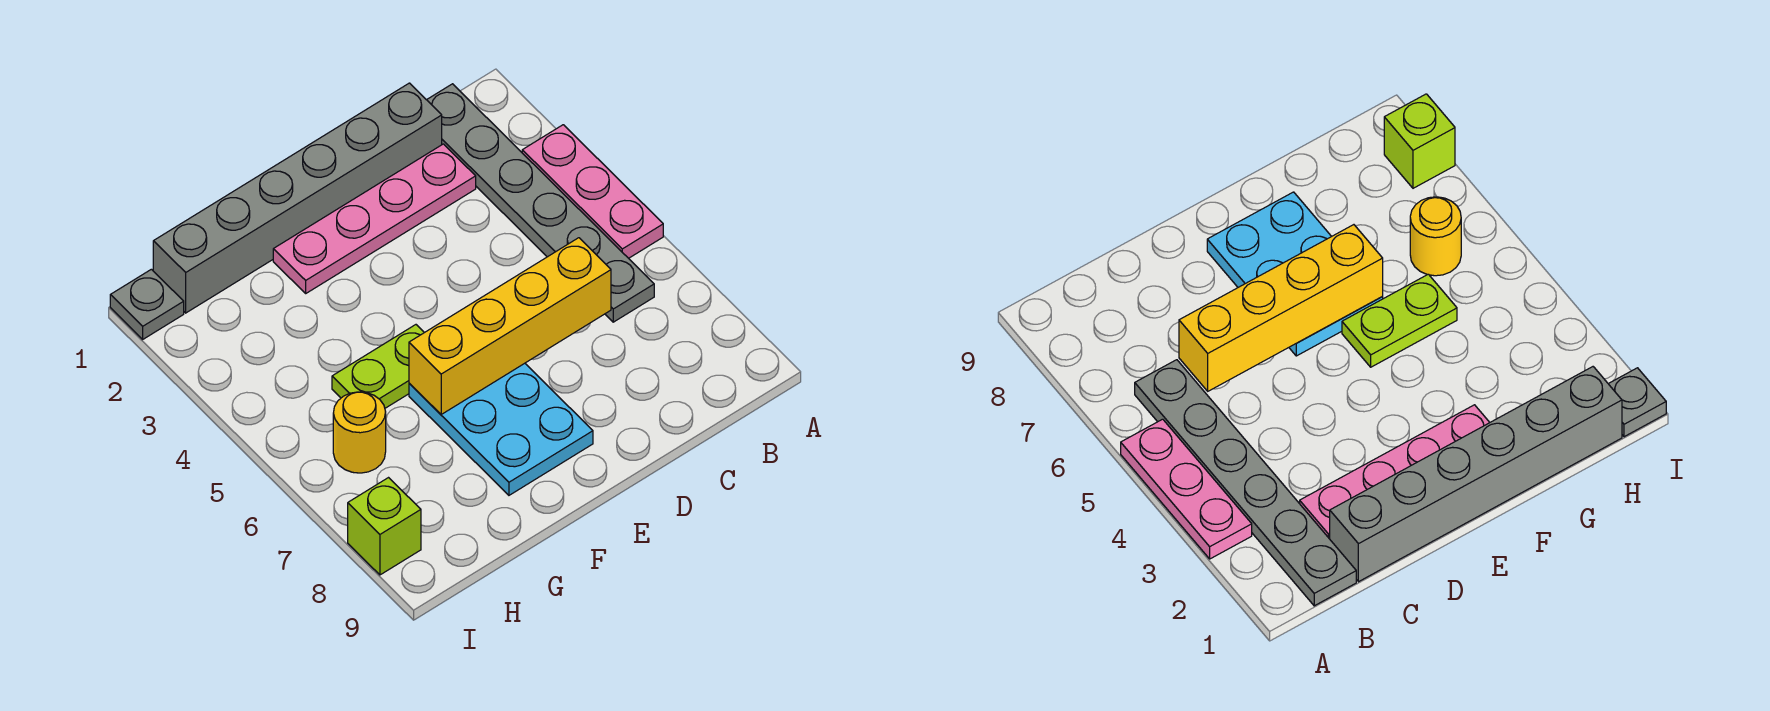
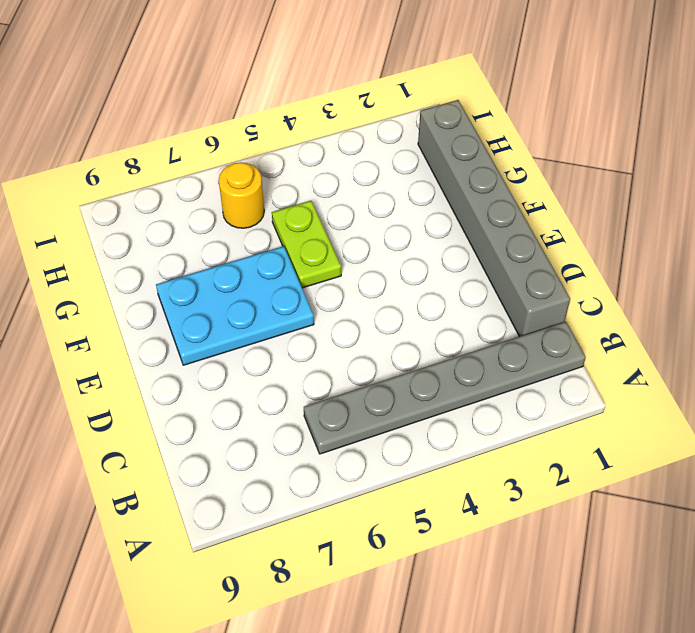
none -> pink plate A3:A5 level 1
none -> pink plate C2:F2 level 1

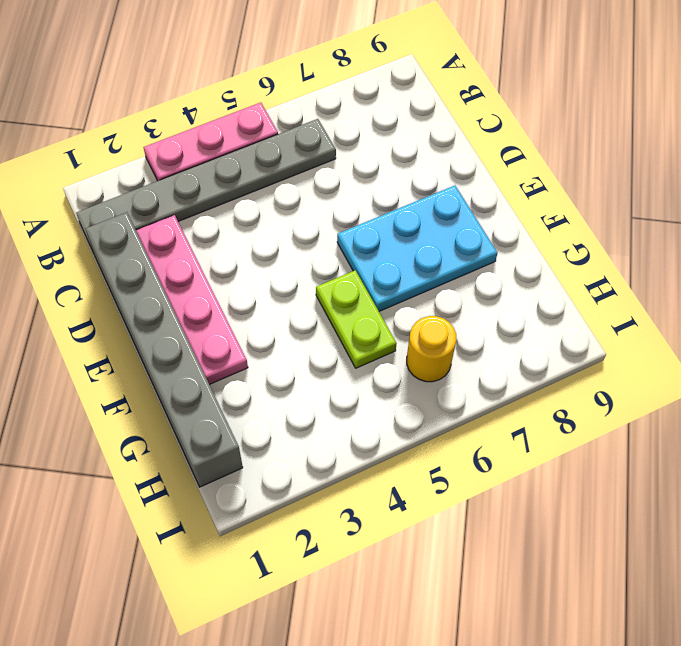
none -> grey plate I1 level 1
none -> lime brick I8 level 1

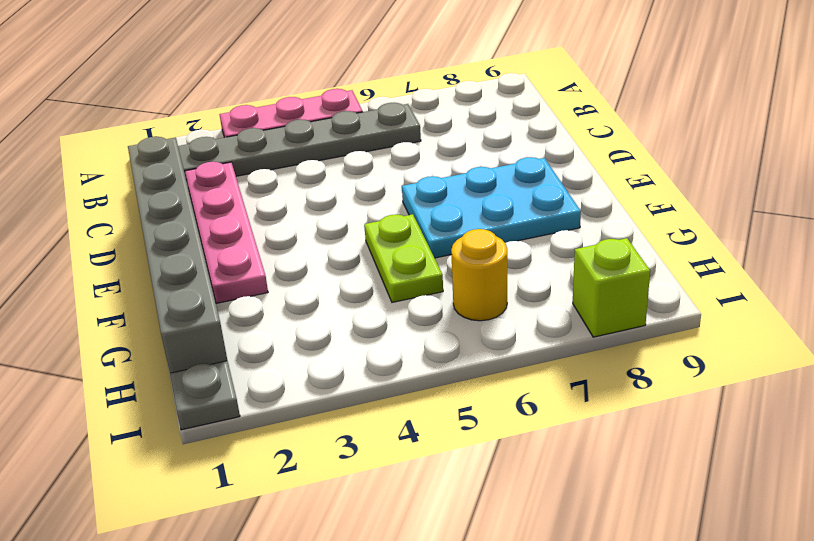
none -> yellow brick C6:F6 level 2

